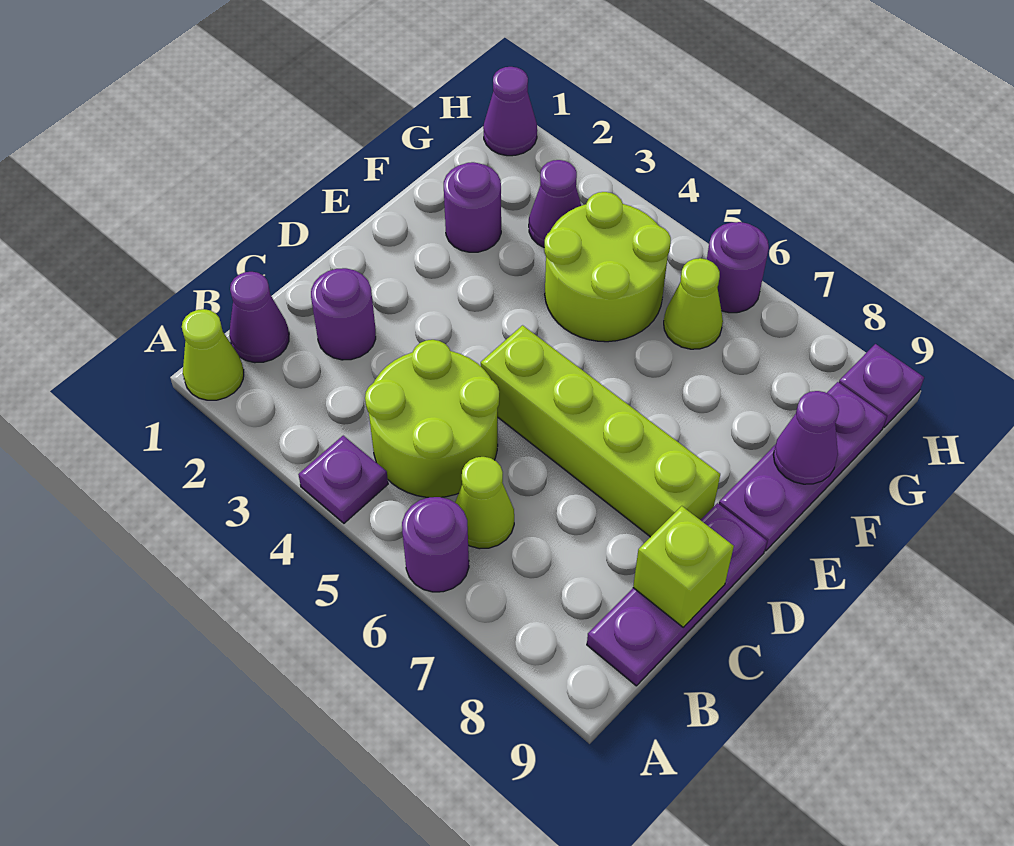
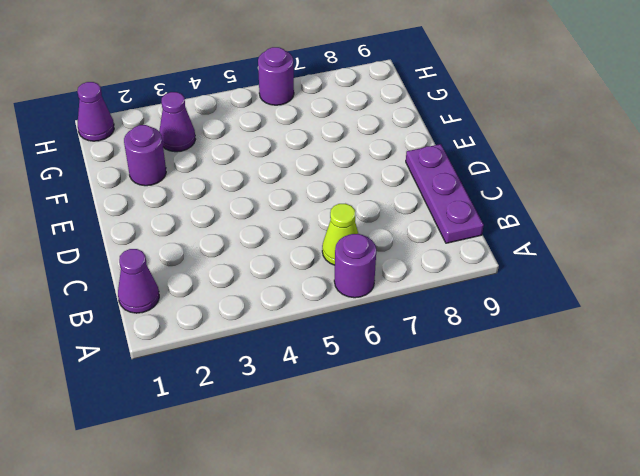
none -> lime cone A1 level 1
none -> purple plate A4 level 1
none -> lime round brick B4:C5 level 1

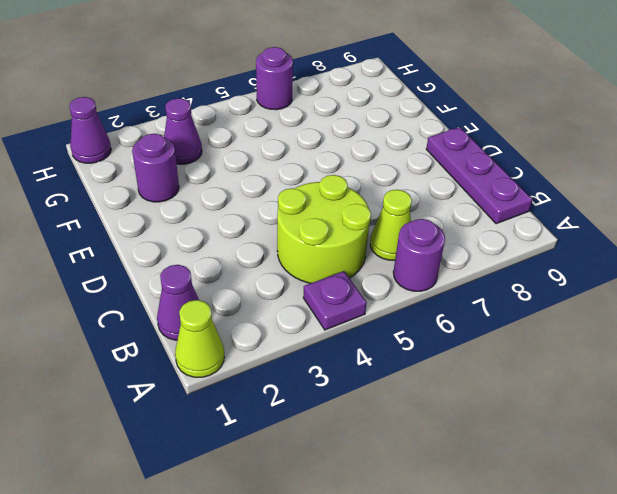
none -> purple round brick C2 level 1
none -> lime brick D5:D8 level 1
none -> purple plate E9:G9 level 1

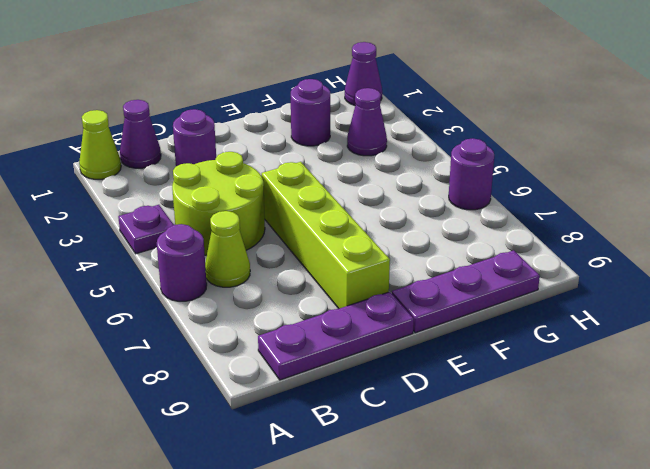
none -> lime round brick F4:G5 level 1
none -> lime cone G6 level 1
none -> purple plate H9 level 1

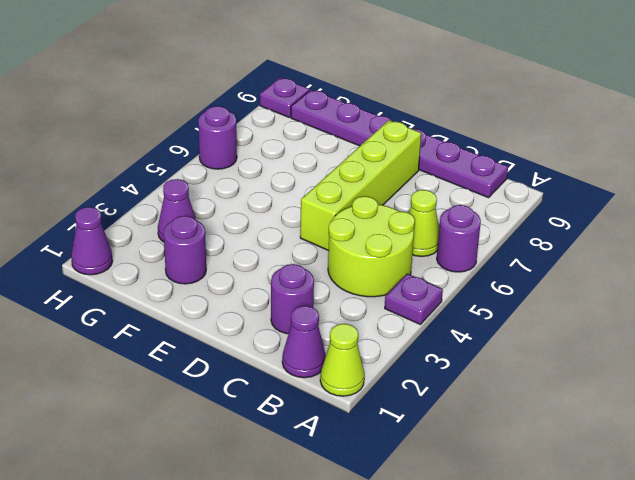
none -> lime round brick F4:G5 level 1
none -> lime cone G6 level 1
none -> lime brick C9 level 2

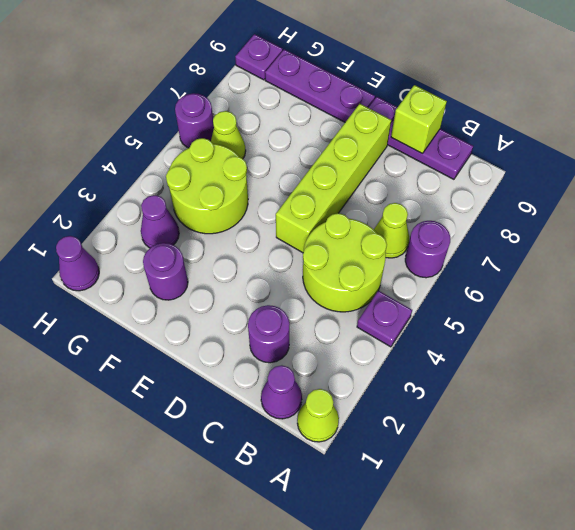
none -> purple cone F9 level 2

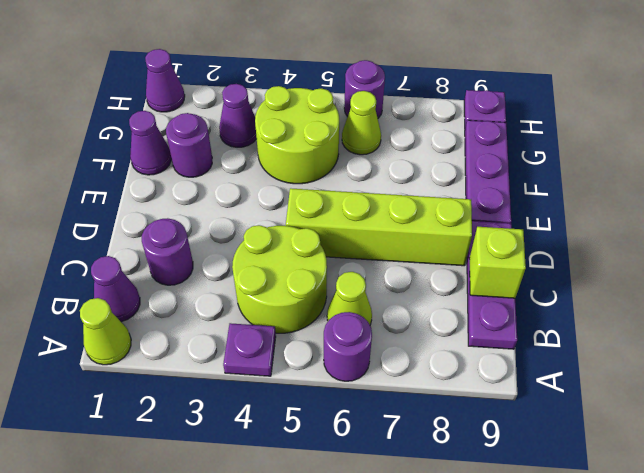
purple cone F1 level 1 -> purple cone F9 level 2

